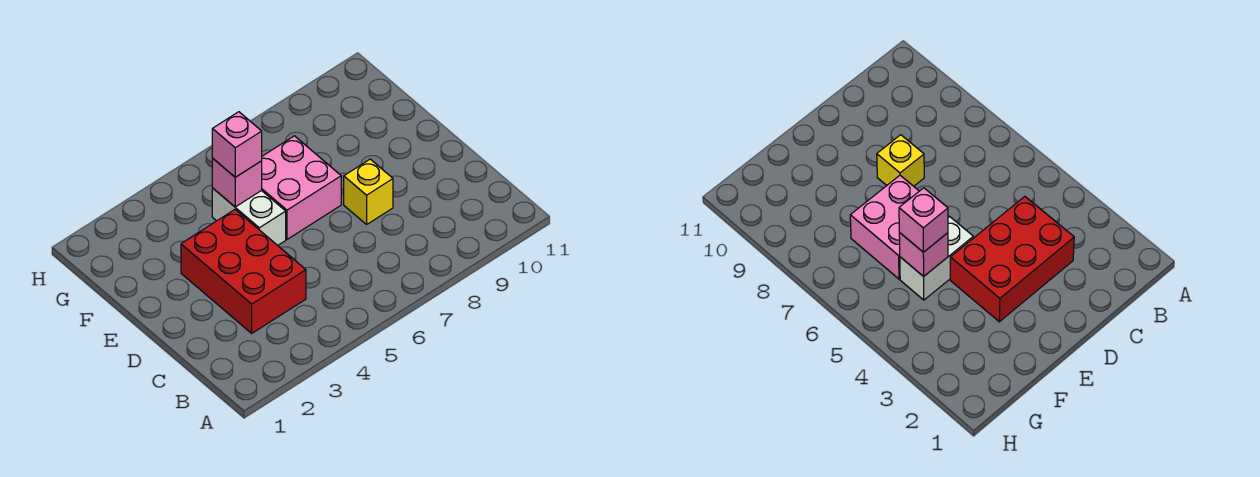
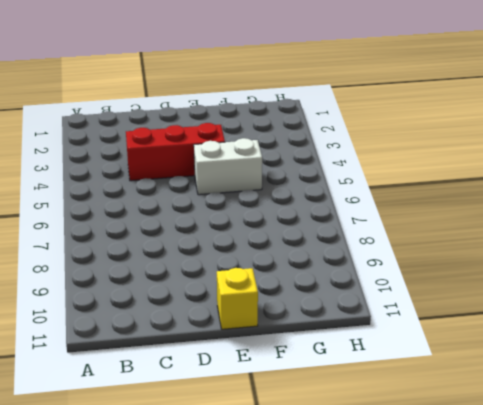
red brick C4:E4 level 1 -> red brick C3:E4 level 1
yellow brick E11 level 1 -> yellow brick D8 level 1
none -> pink brick E6:F7 level 1
none -> pink brick F5 level 2

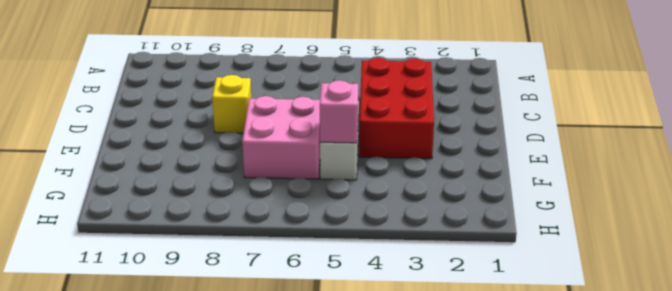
none -> pink brick F5 level 3

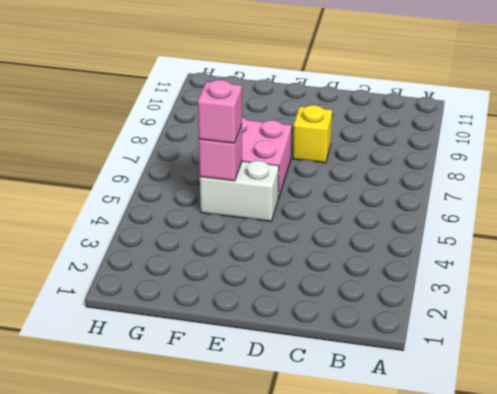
none -> red brick C3:E4 level 1

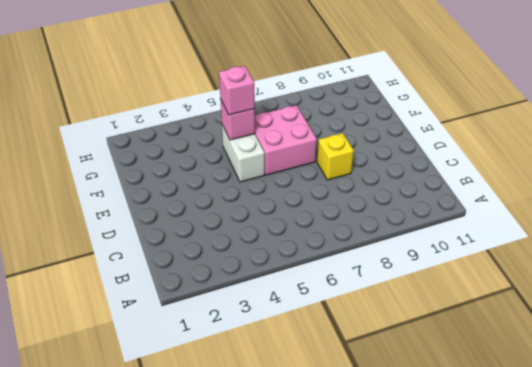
none -> red brick C3:E4 level 1

